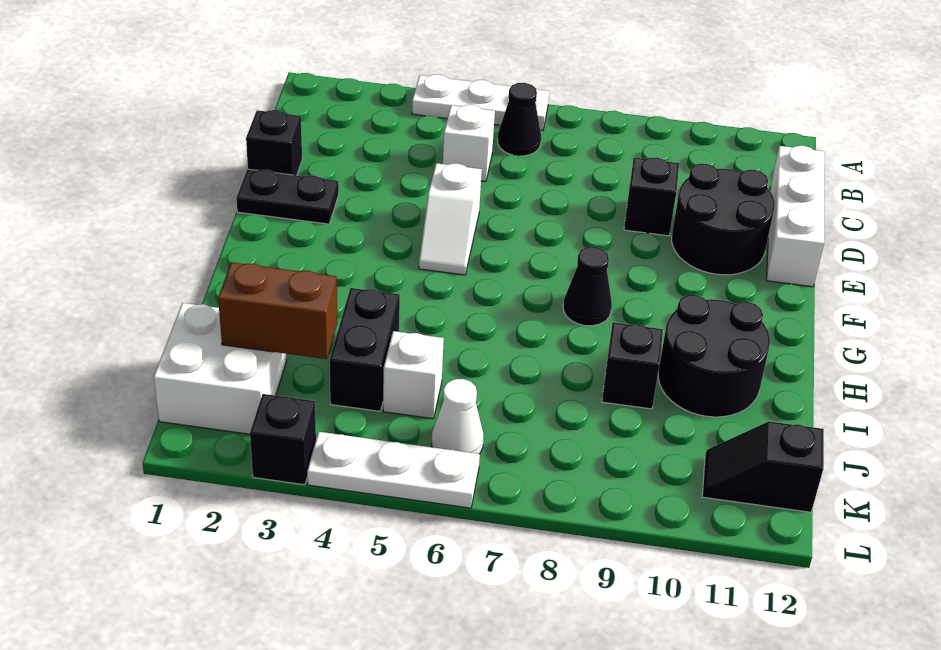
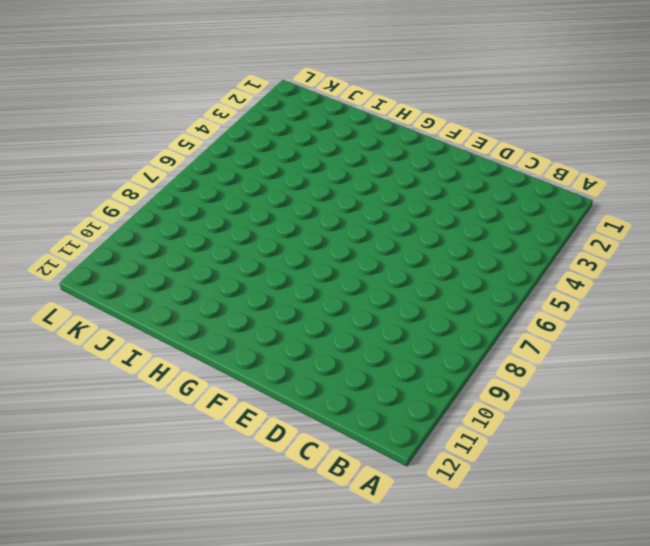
none -> white plate A4:A6 level 1
none -> black cone B6 level 1
none -> white brick C5 level 1

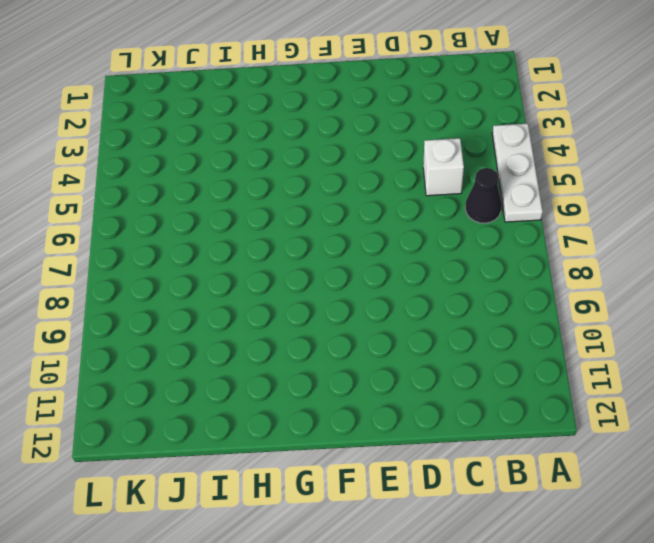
none -> white brick C12:E12 level 1
none -> black brick D1 level 1
none -> black brick D9 level 1

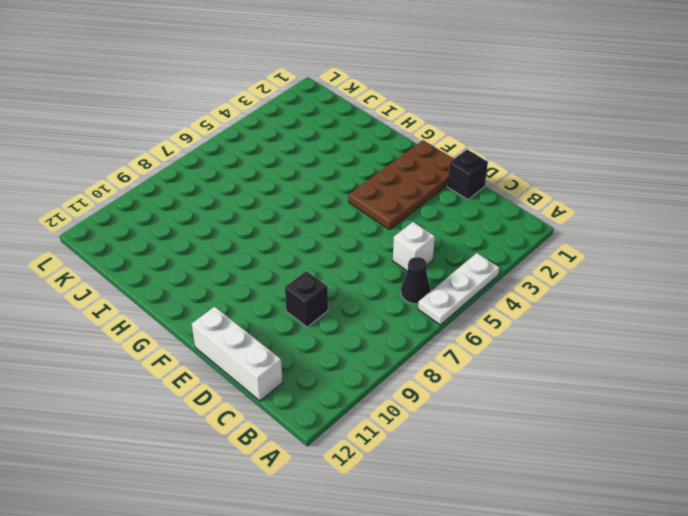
brown plate E1:F4 level 1 -> black plate E1:E2 level 1
none -> black round brick D10:E11 level 1
none -> white slope E5:F5 level 1 top E
none -> black cone G8 level 1

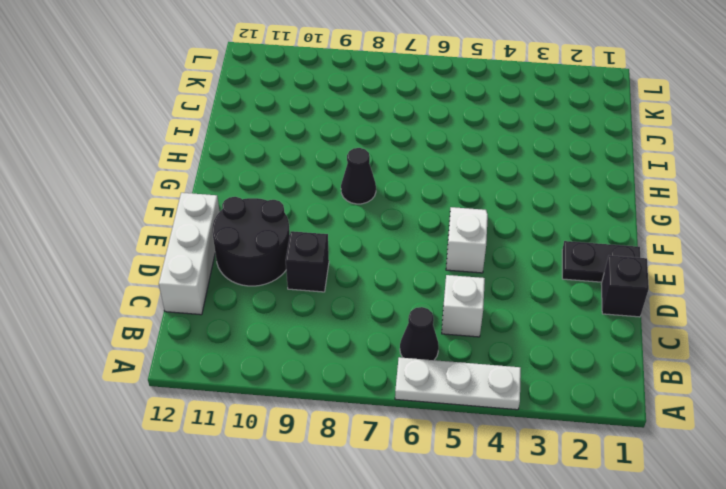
none -> black round brick H10:I11 level 1
none -> black brick I4:J4 level 1
none -> black brick I9 level 1

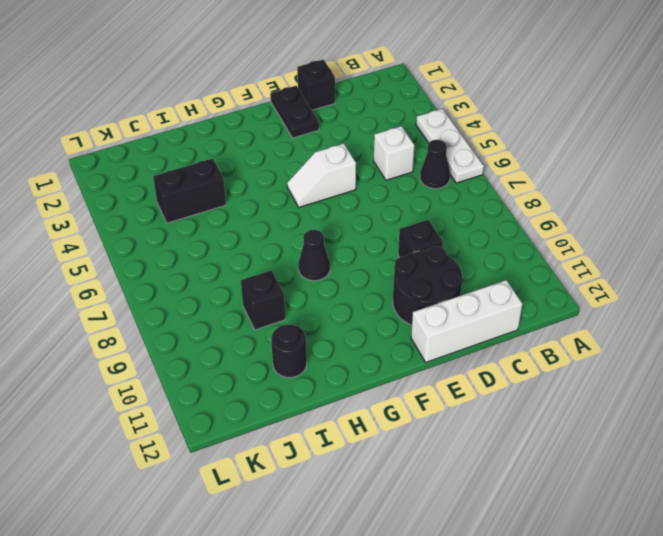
black round brick I11 level 1 -> black round brick H10:I11 level 1
none -> white brick J1:K2 level 1
none -> white brick J5 level 1
none -> white cone K6 level 1

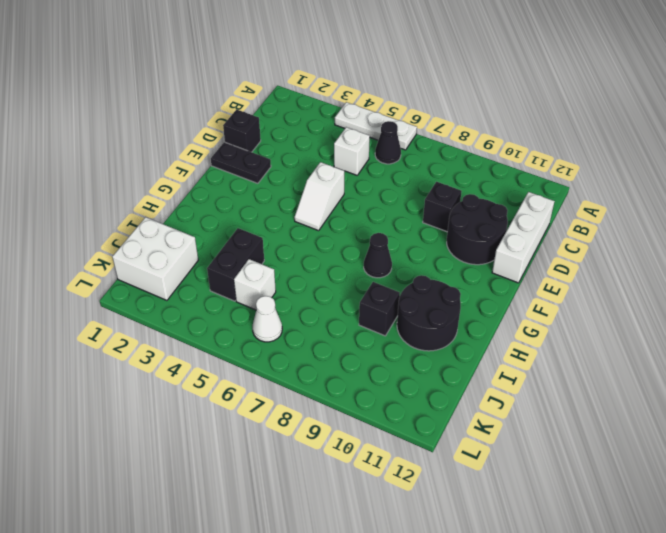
none -> black slope K11:K12 level 1 top 12
none -> black brick L3 level 1
none -> white plate L4:L6 level 1

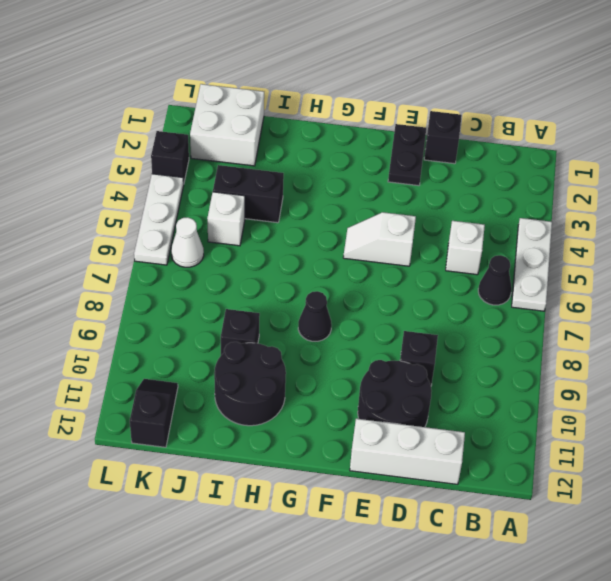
none -> brown brick J2:J3 level 2

